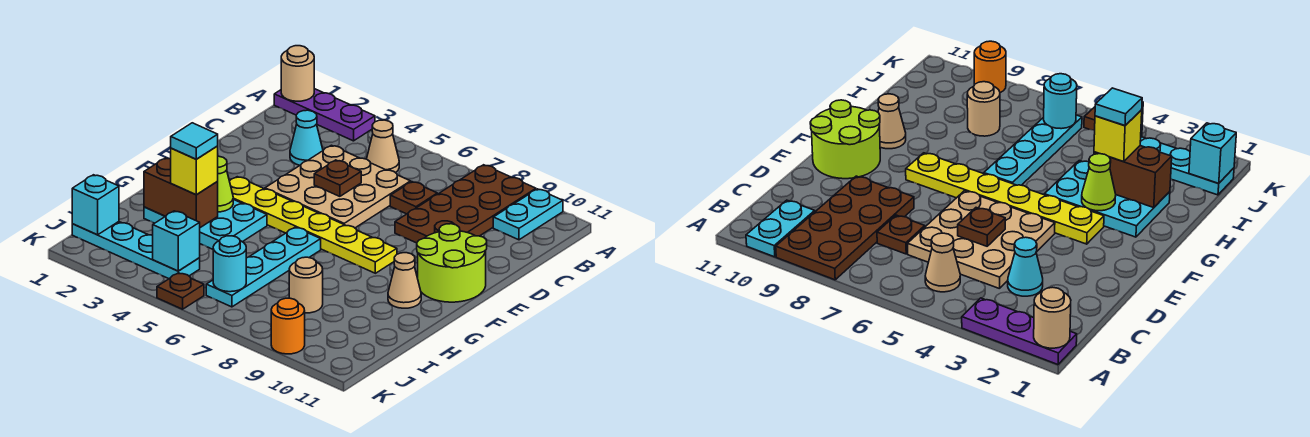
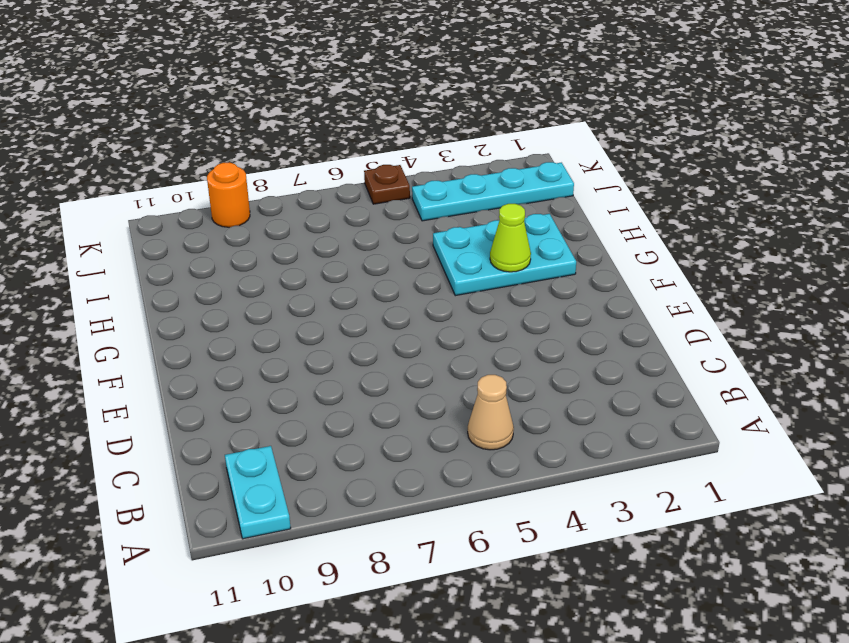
none -> purple plate A1:A3 level 1
none -> brown plate A8:D9 level 1
none -> cyan cone C3 level 1

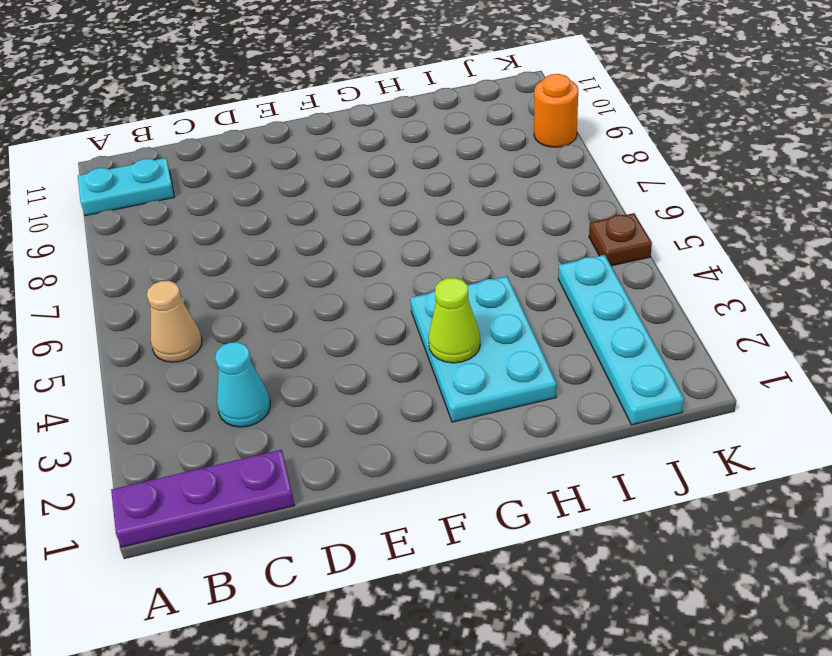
purple plate A1:C1 level 1 -> purple plate A1:A3 level 1
none -> brown plate A8:D9 level 1
none -> tan plate C4:E6 level 1
none -> brown plate C7 level 1

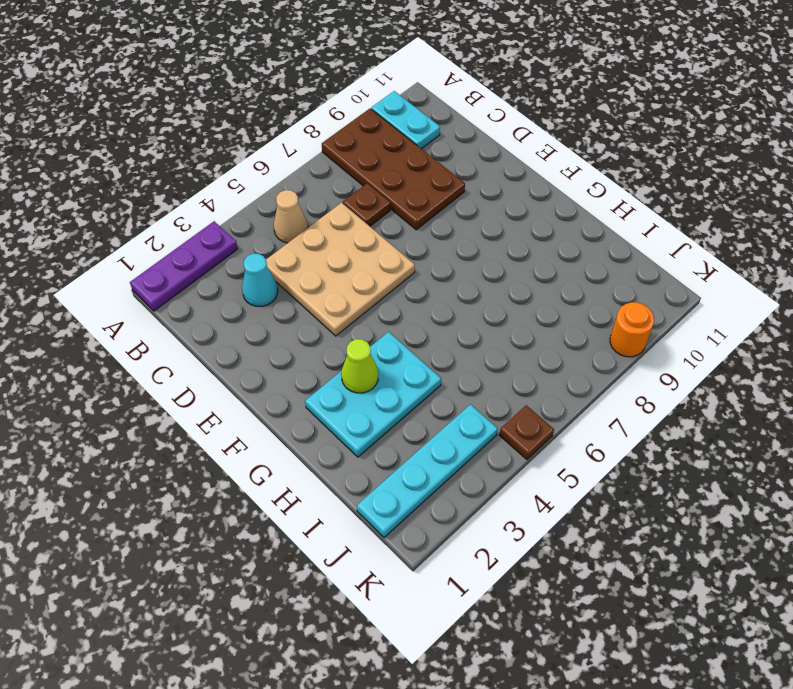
none -> lime round brick E10:F11 level 1
none -> yellow plate F3:F8 level 1
none -> cyan plate G6:J6 level 1

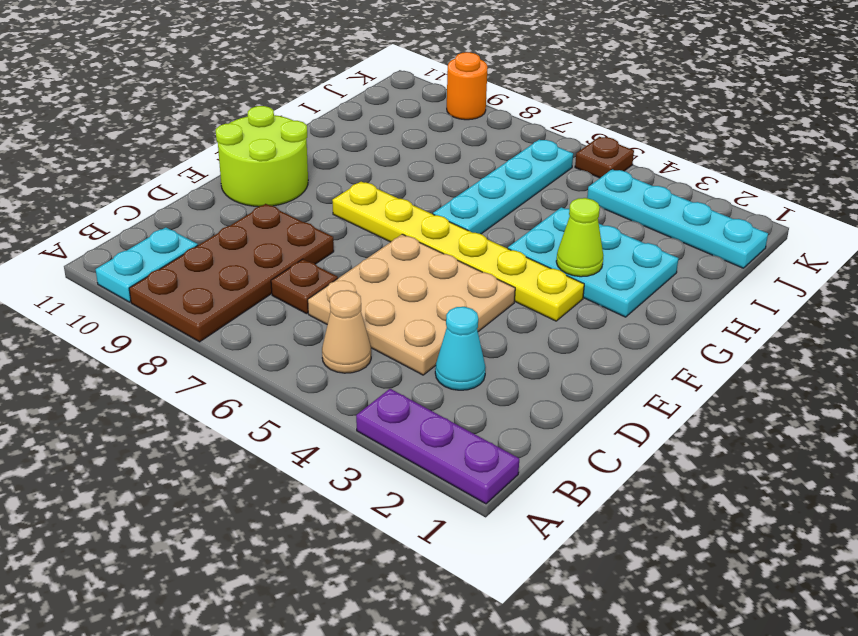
none -> tan cone G10 level 1
none -> tan round brick I8 level 1
none -> tan round brick A1 level 2

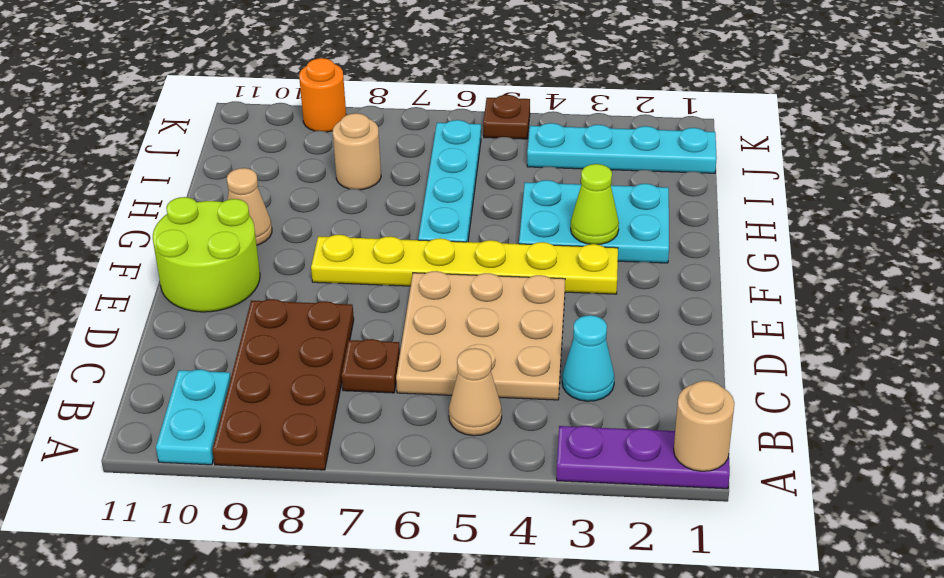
none -> brown plate D5 level 2
none -> brown brick H2:H3 level 2
none -> cyan brick J1 level 2

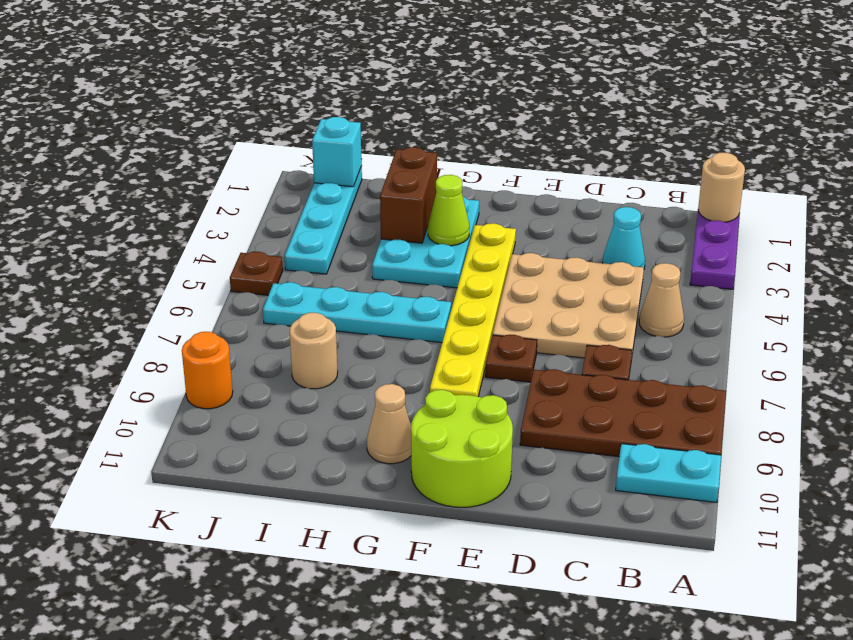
brown plate E7 level 1 -> brown plate D5 level 2
none -> cyan brick J4 level 2
none -> cyan round brick J6 level 2
none -> yellow brick H3 level 3

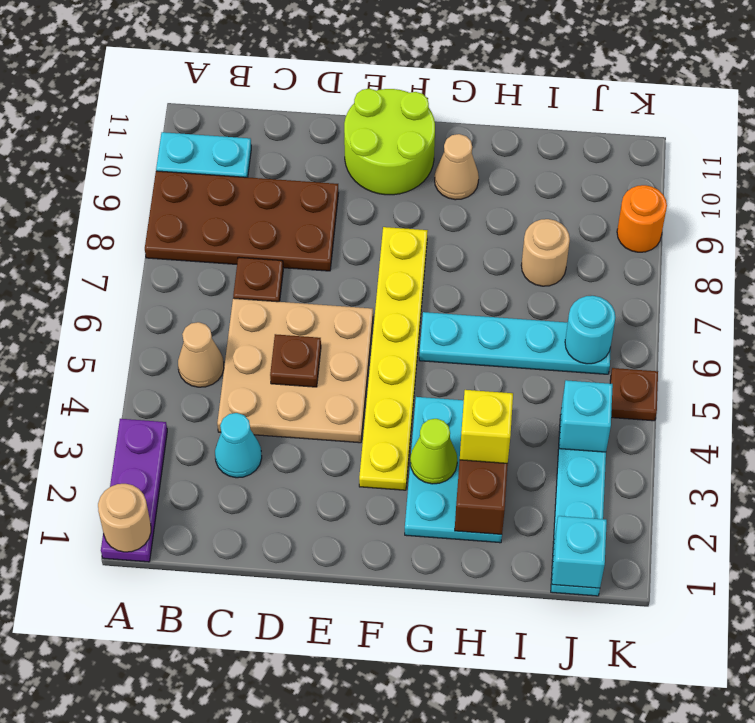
none -> cyan tile H3 level 4

